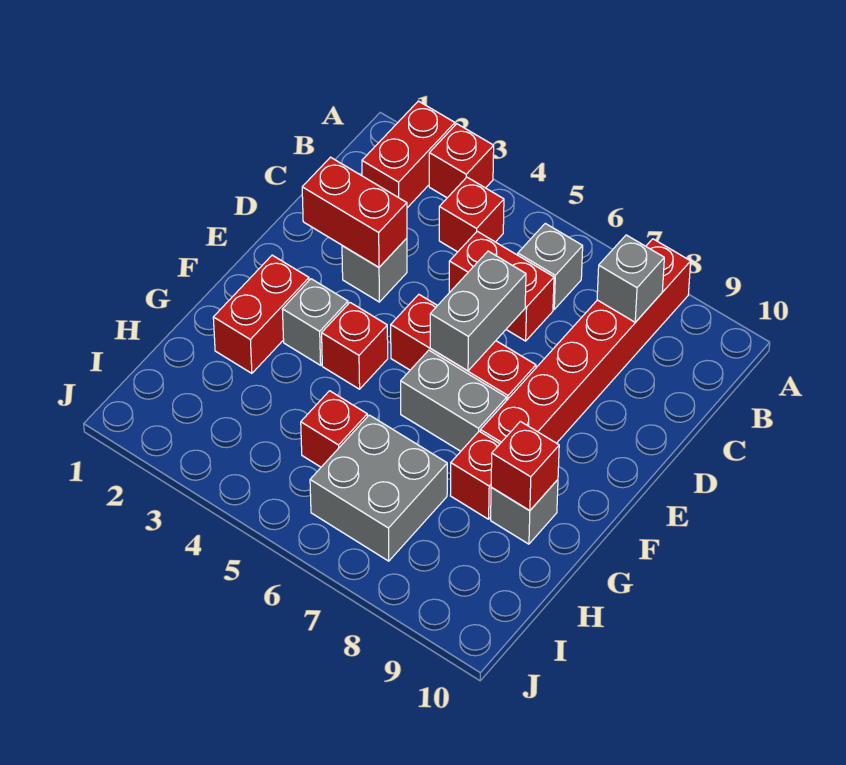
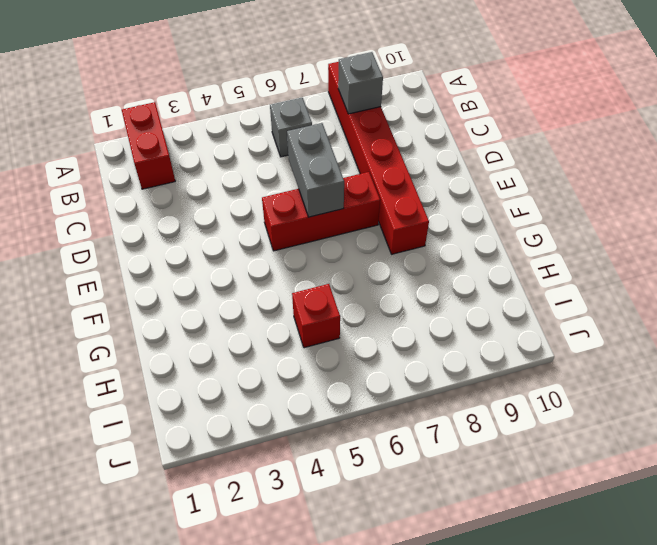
none -> red brick A3 level 1
none -> red brick B4 level 1
none -> red brick C5:C6 level 1

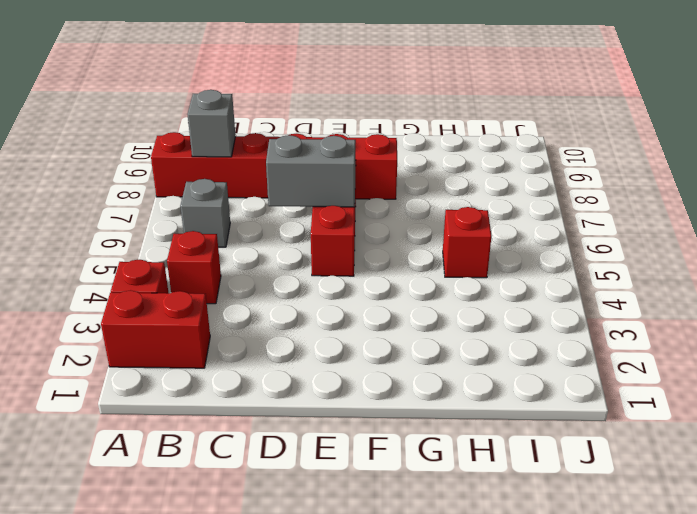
none -> red brick C5:C6 level 1
none -> grey brick D3 level 1
none -> red brick F2:G2 level 1

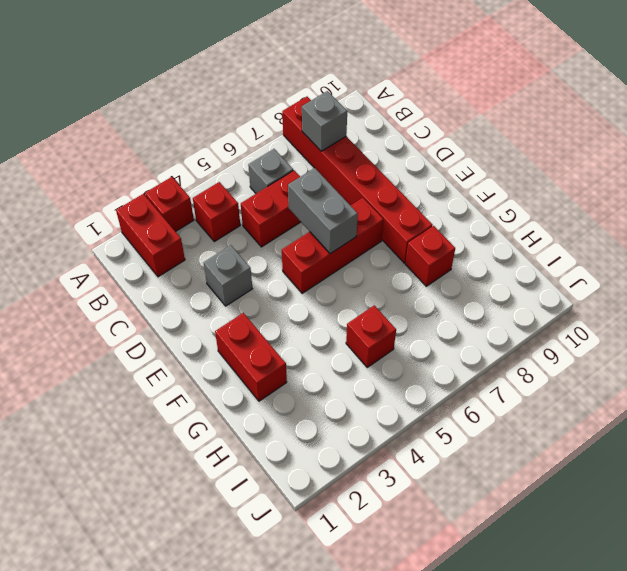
none -> grey brick F3 level 1
none -> red brick F4 level 1
none -> grey brick F6:F7 level 1

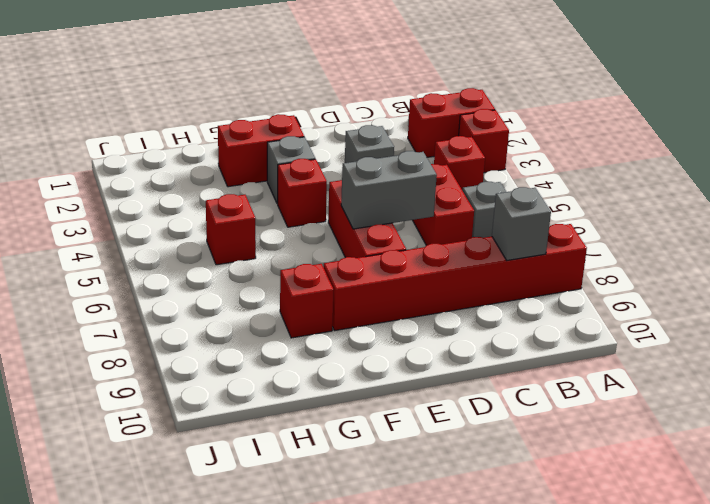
none -> grey brick F6:F7 level 1
none -> grey brick G9 level 1
none -> grey brick H6:I7 level 1

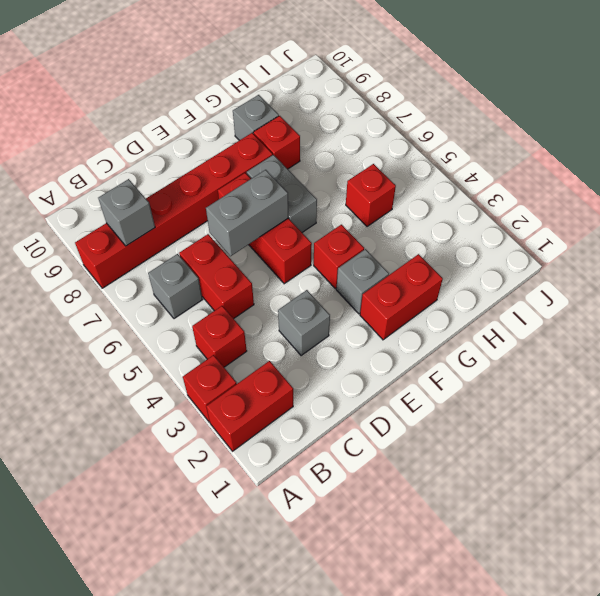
none -> grey brick H6:I7 level 1
none -> red brick D2:D3 level 2
none -> red brick G9 level 2

